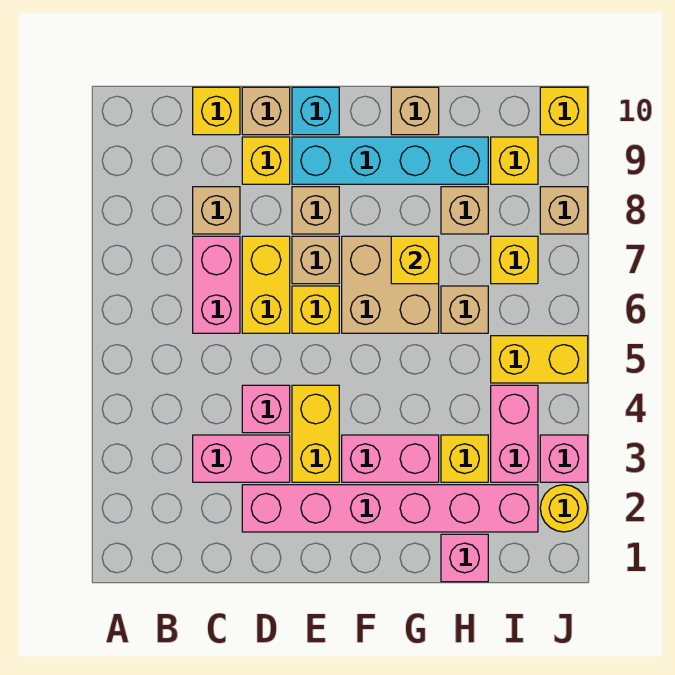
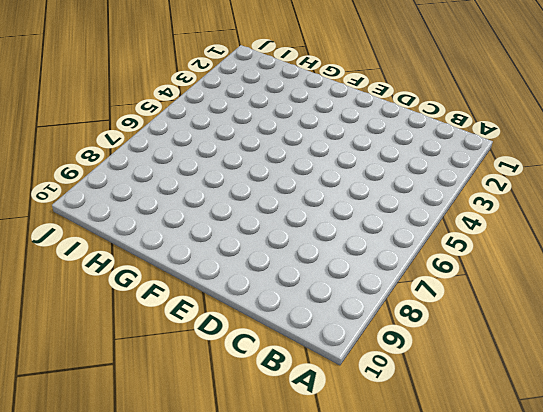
none -> pink brick C3:D3 level 1
none -> pink brick C6:C7 level 1
none -> tan brick C8 level 1
none -> yellow brick C10 level 1

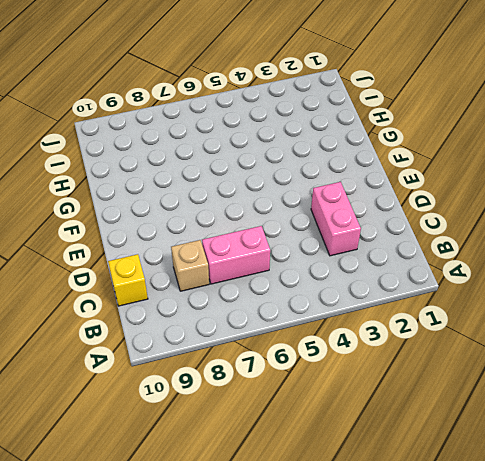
none -> pink brick D2:I2 level 1
none -> pink brick D4 level 1
none -> yellow brick D6:D7 level 1
none -> yellow brick D9 level 1

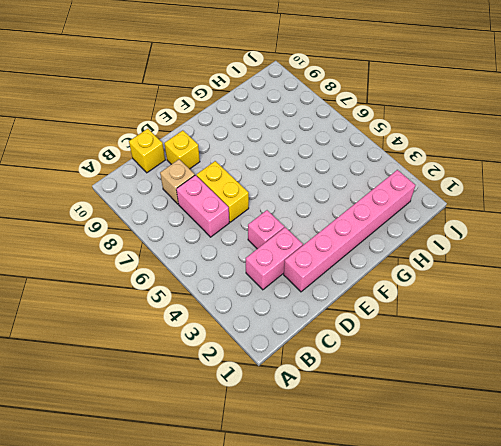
none -> tan brick D10 level 1
none -> yellow brick E3:E4 level 1
none -> yellow brick E6 level 1
none -> tan brick E7 level 1

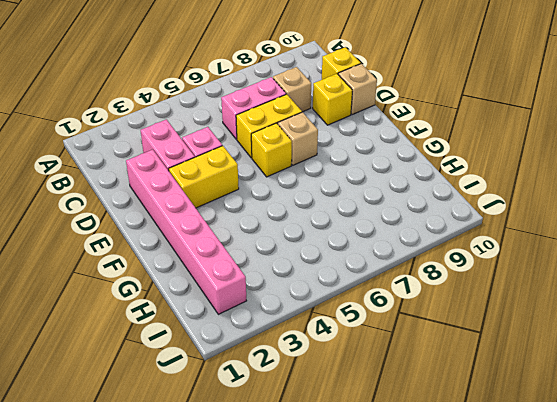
none -> tan brick E8 level 1
none -> cyan brick E9:H9 level 1
none -> cyan brick E10 level 1
none -> pink brick F3:G3 level 1

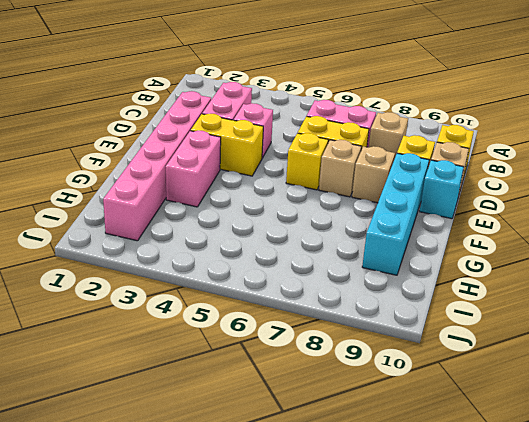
none -> tan brick F6:G7 level 1
none -> tan brick G10 level 1
none -> pink brick H1 level 1
none -> yellow brick H3 level 1

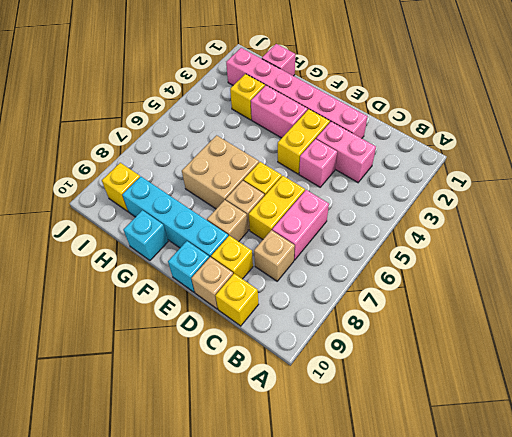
cyan brick G10 level 1 -> tan brick G10 level 1
none -> tan brick H6 level 1
none -> tan brick H8 level 1
none -> pink brick I3:I4 level 1
none -> yellow brick I5:J5 level 1

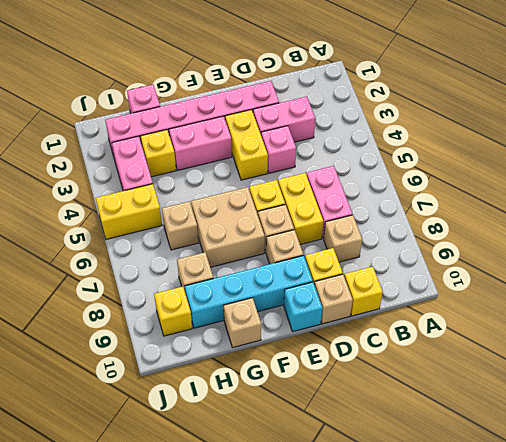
none -> yellow brick I7 level 1
none -> yellow round brick J2 level 1
none -> pink brick J3 level 1
none -> tan brick J8 level 1

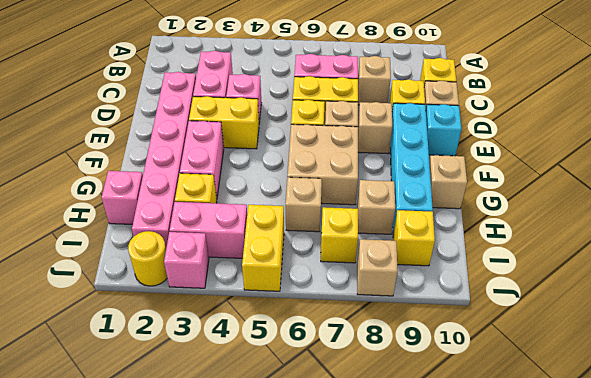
none -> yellow brick J10 level 1
none -> yellow brick G7 level 2

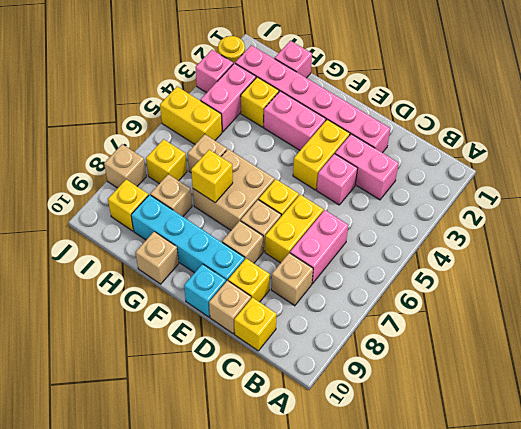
none -> yellow brick J10 level 1

